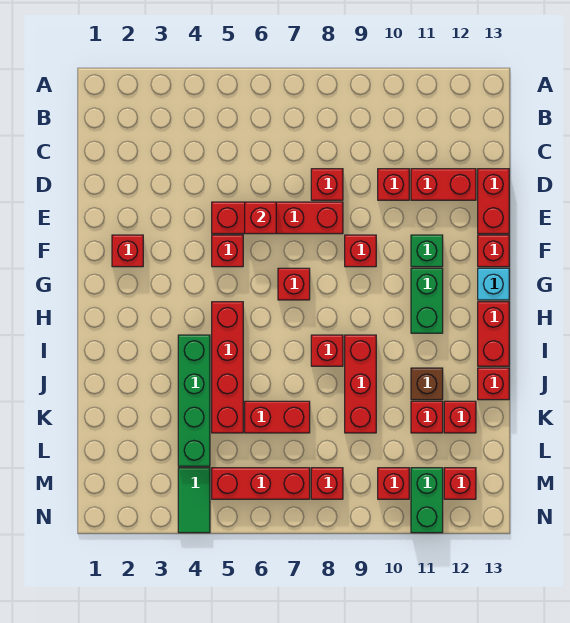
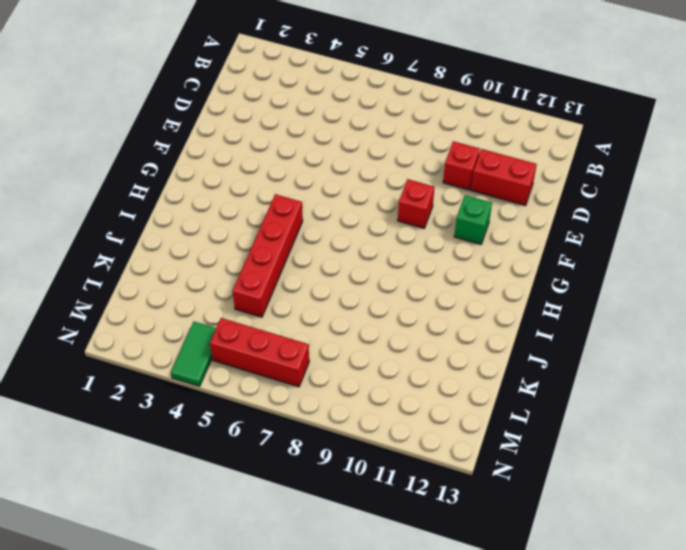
none -> red brick D8 level 1
none -> red brick D13:E13 level 1
none -> red brick E5:E8 level 1
none -> red brick F2 level 1

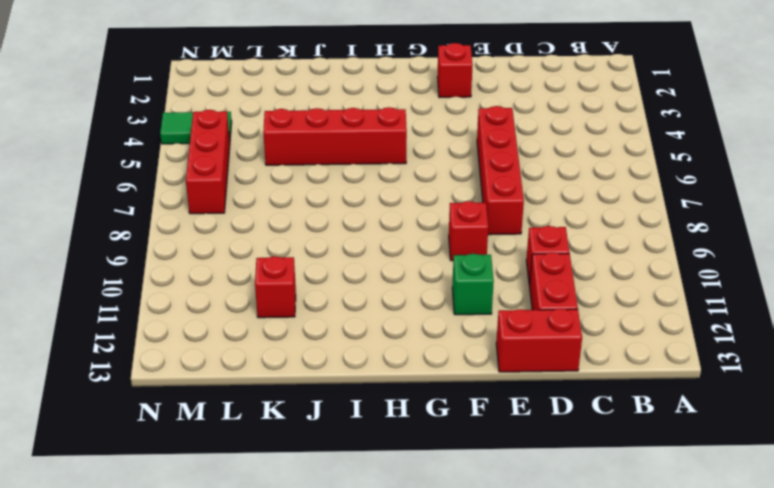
none -> red brick D8 level 1
none -> red brick F5 level 1
none -> red brick F13 level 1
none -> red brick G7 level 1

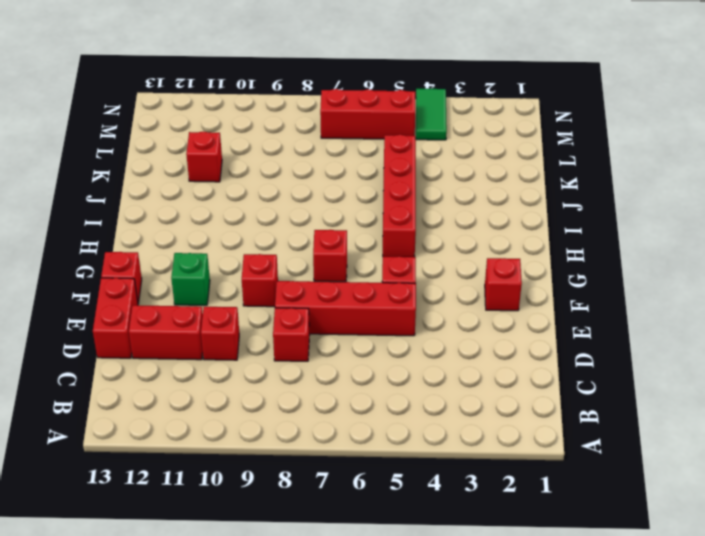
none -> green brick G11:H11 level 1
none -> cyan brick G13 level 1
none -> red brick H13:I13 level 1
none -> green brick I4:L4 level 1

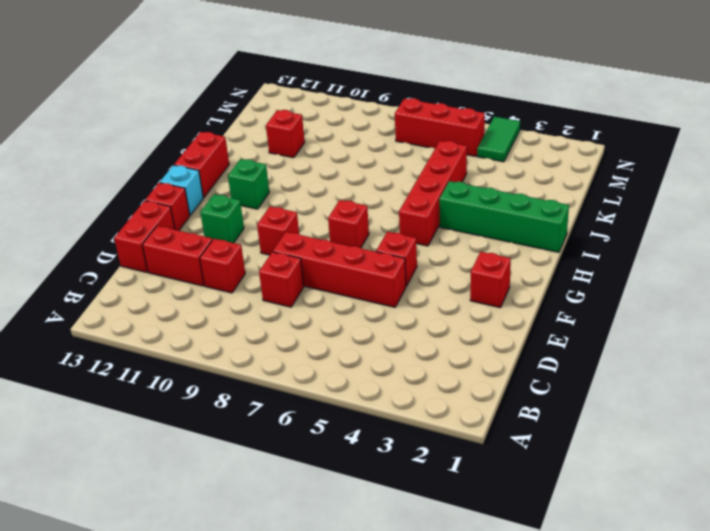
green brick H11 level 1 -> green brick G11:H11 level 1
green brick I1:I4 level 1 -> green brick I4:L4 level 1
none -> red brick I8 level 1
none -> red brick I9:K9 level 1
none -> brown brick J11 level 1
none -> red brick J13 level 1

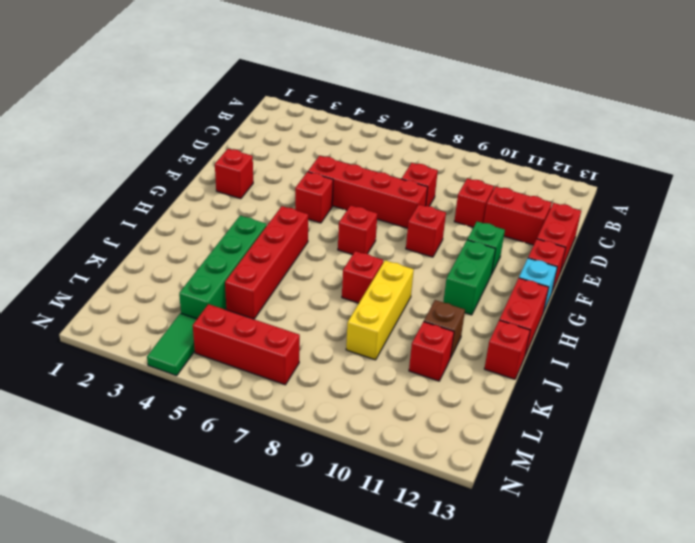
yellow brick I9:K9 level 1 -> red brick I9:K9 level 1
none -> red brick K6:K7 level 1
none -> red brick K12 level 1
none -> red brick M8 level 1
none -> red brick M10 level 1

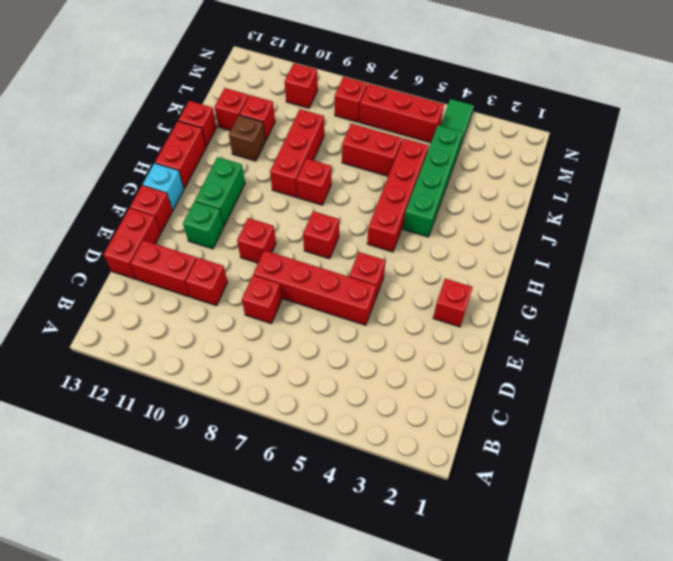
none -> green brick M11:N11 level 1
none -> red brick M12 level 1
none -> red brick E6 level 2

